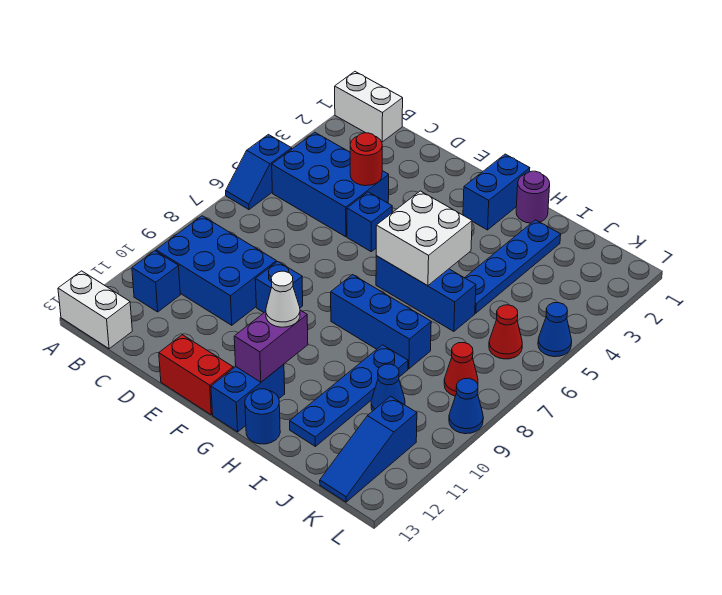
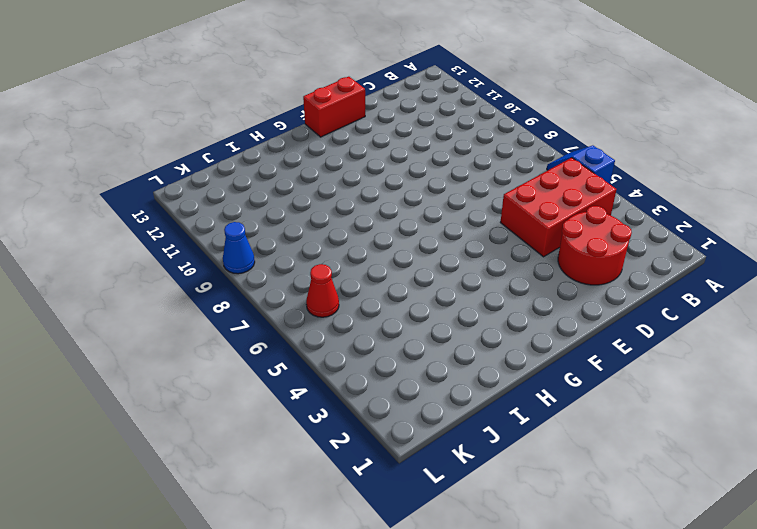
red brick B4:D5 level 1 -> blue brick B4:D5 level 1
red round brick C2:D3 level 1 -> none
none -> white brick A1:B1 level 1
none -> white brick A13:B13 level 1
none -> blue brick B9:D10 level 1

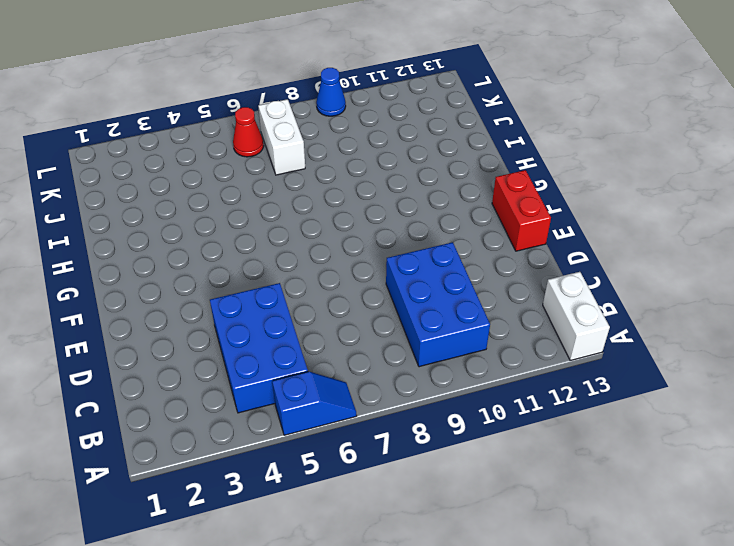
white brick J7:K7 level 1 -> white brick A1:B1 level 1
none -> blue brick B11 level 1
none -> blue brick E5 level 1
none -> blue brick E9 level 1

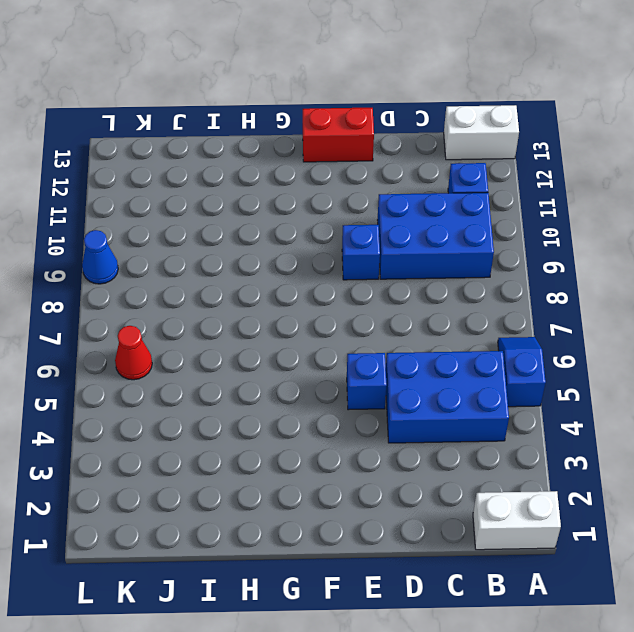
none -> blue brick G1:G2 level 1
none -> blue brick G6:I6 level 1
none -> blue brick G8:I8 level 1

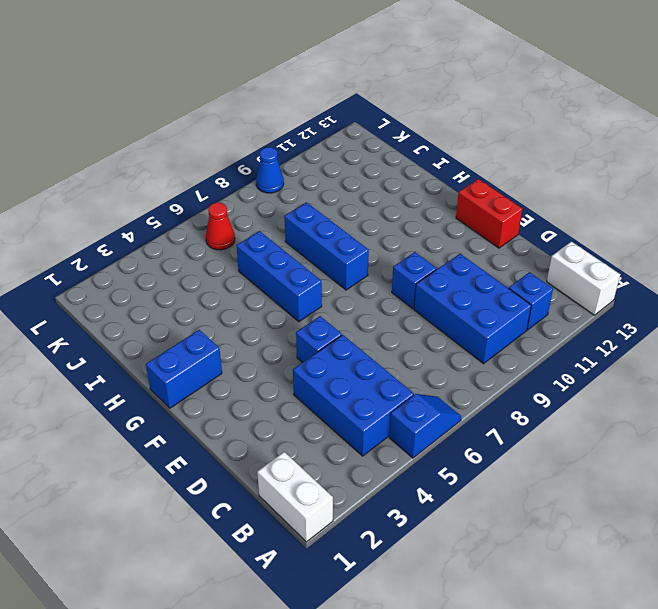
none -> blue brick G12:G13 level 1
none -> purple round brick H1 level 1
none -> blue round brick H13 level 1

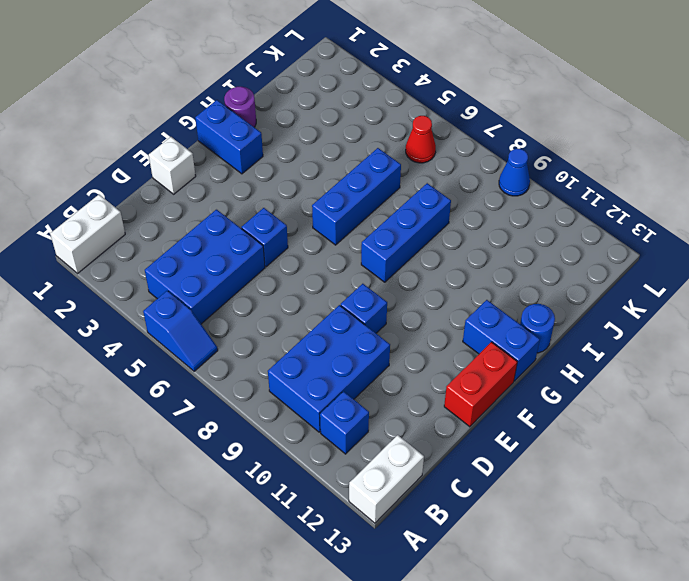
white brick E1 level 1 -> none
none -> blue plate I2:I5 level 1
none -> blue plate I9:I12 level 1
none -> blue cone J10 level 1

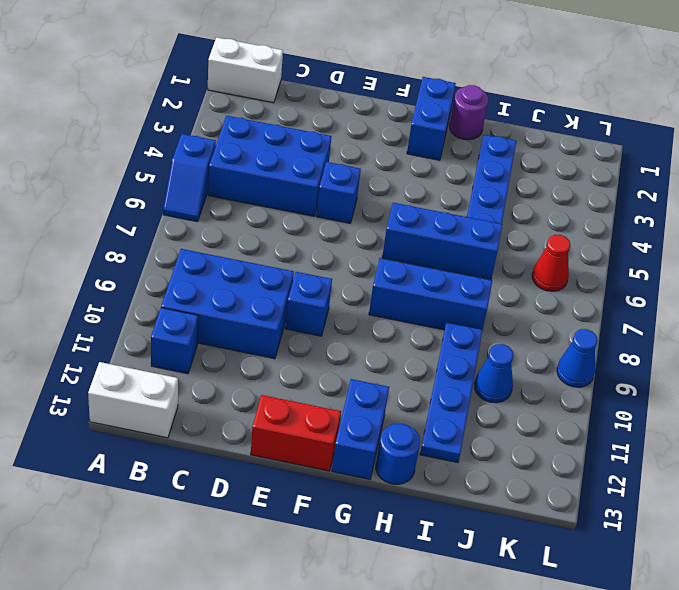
none -> red cone K8 level 1
none -> blue slope K11:K13 level 1 top 11
none -> blue cone L5 level 1

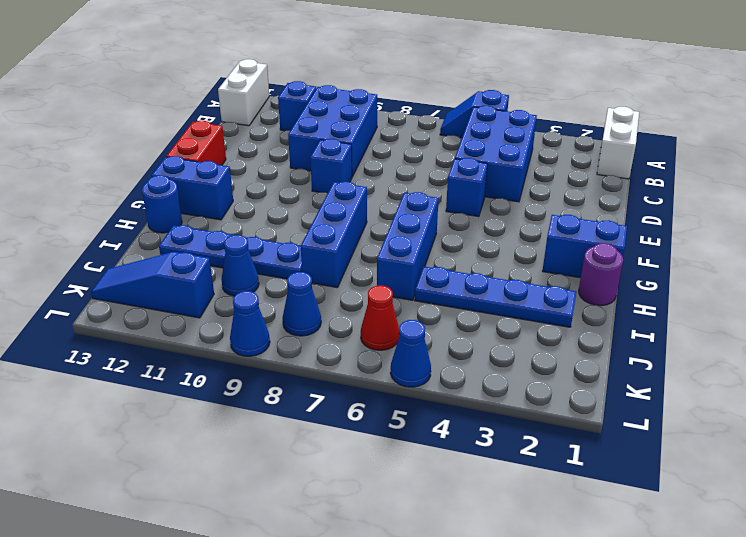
blue cone K8 level 1 -> red cone K8 level 1
none -> red round brick D4 level 2
none -> white brick G5:H6 level 2
none -> purple brick G11:G12 level 2

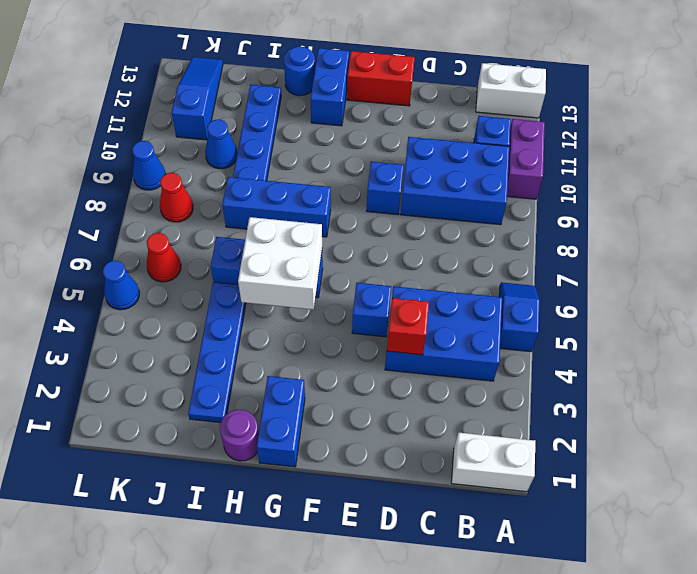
purple brick A10:A11 level 1 -> purple brick G11:G12 level 2
red brick D4 level 2 -> red round brick D4 level 2
none -> white cone G11 level 3

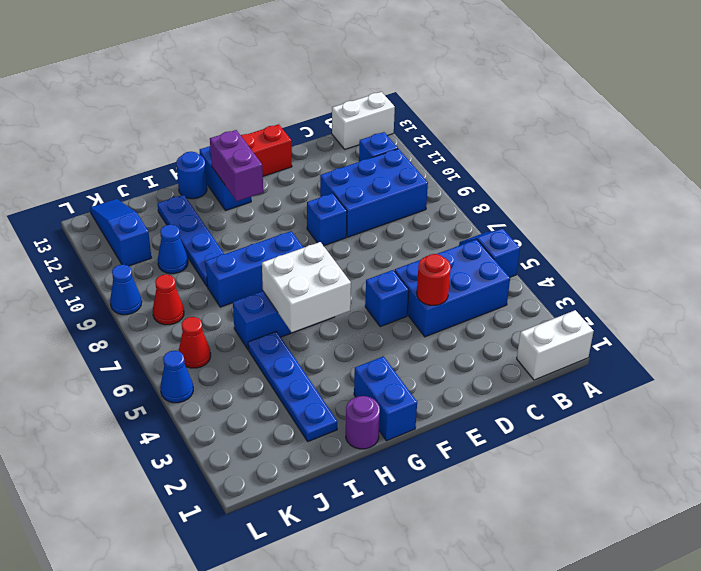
none -> white cone G11 level 3

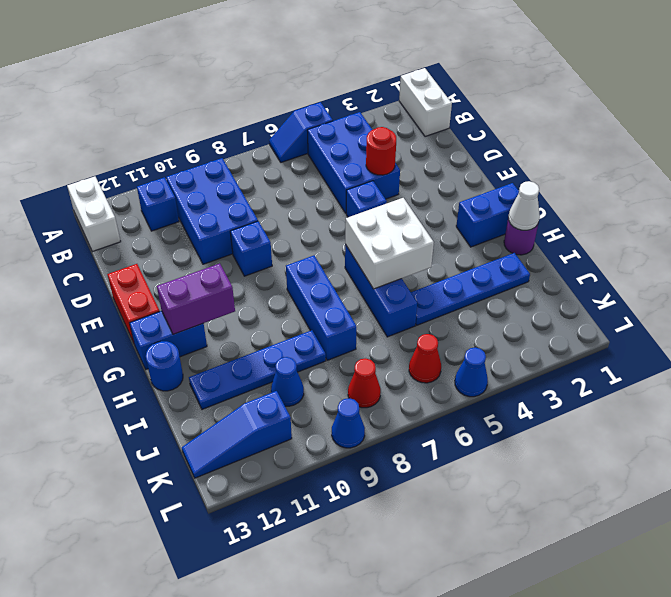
white cone H1 level 2 -> white cone G11 level 3

